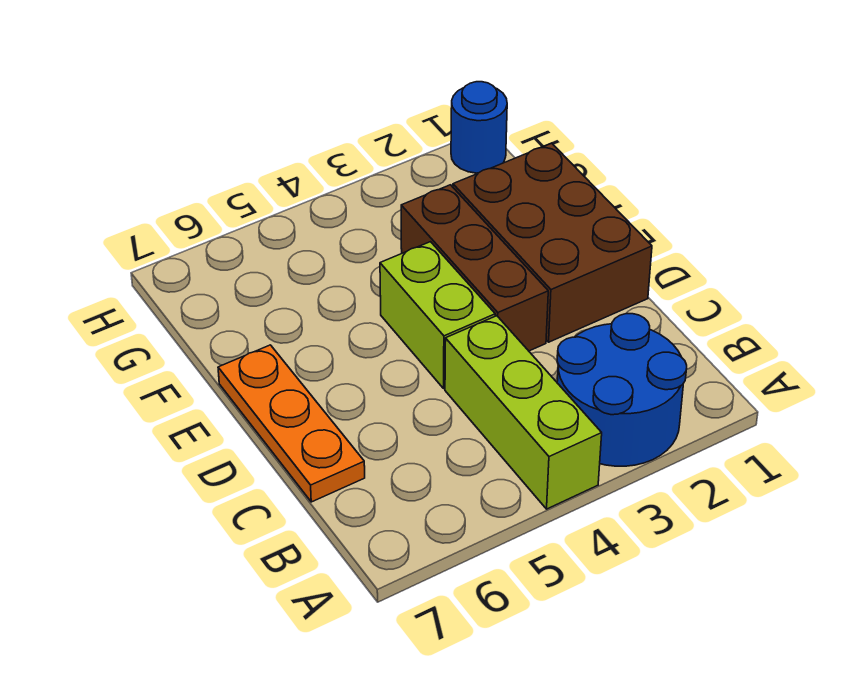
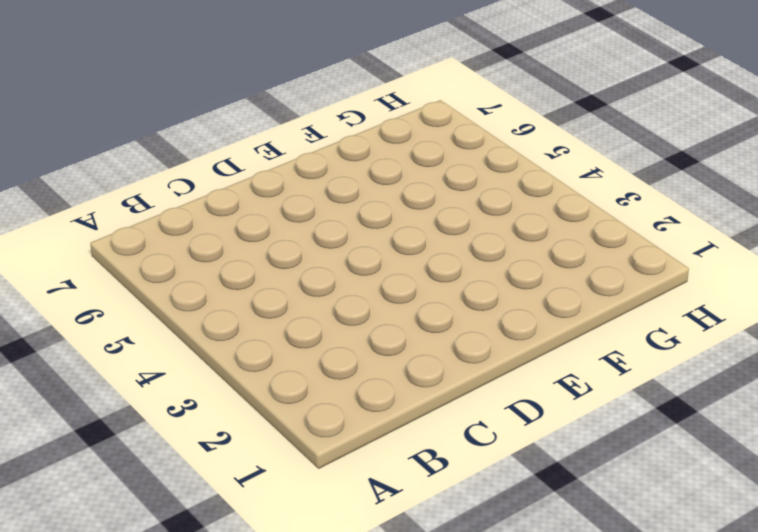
none -> blue round brick A2:B3 level 1
none -> lime brick A4:C4 level 1

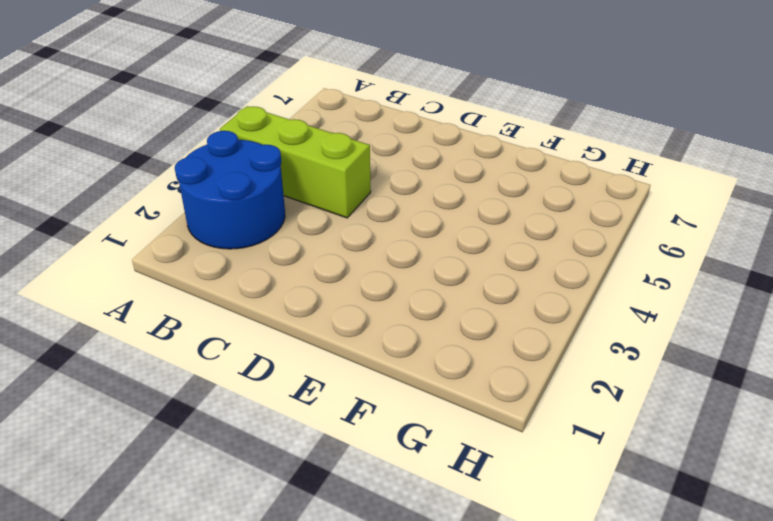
none -> orange plate C7:E7 level 1
none -> brown brick D1:F2 level 1

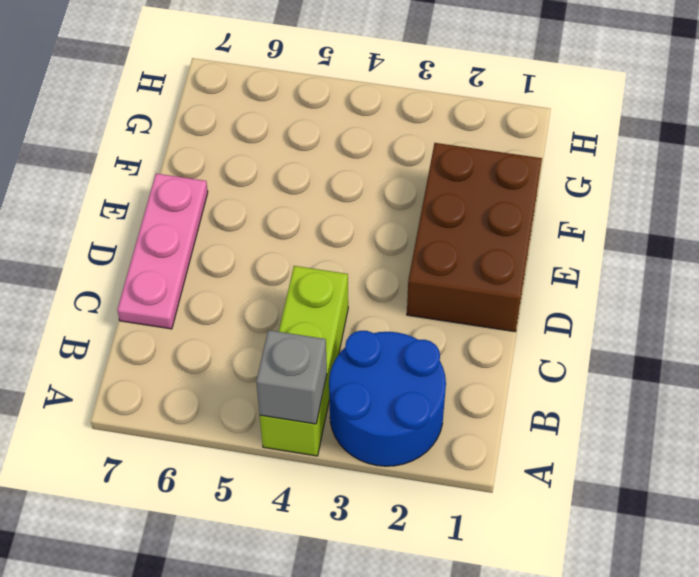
grey brick A4 level 2 -> none
pink plate C7:E7 level 1 -> orange plate C7:E7 level 1
none -> brown brick D3:F3 level 1
none -> lime brick D4:E4 level 1

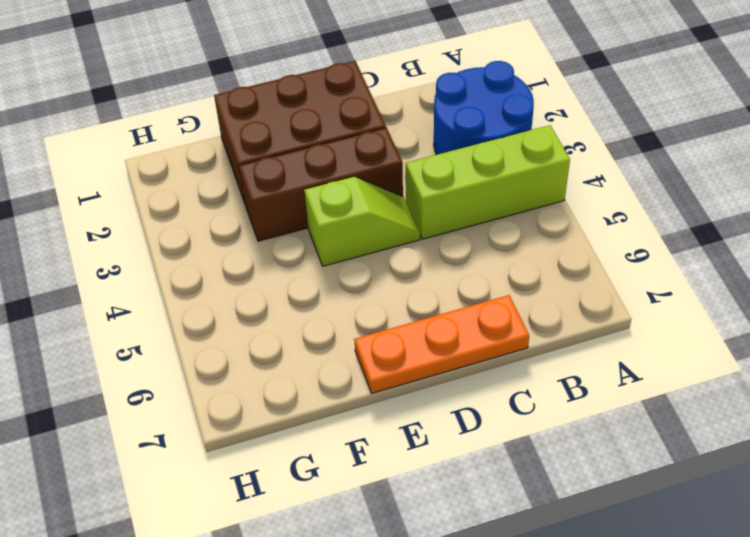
lime slope D4:E4 level 1 top E -> lime brick D4:E4 level 1
none -> blue round brick H1 level 1

